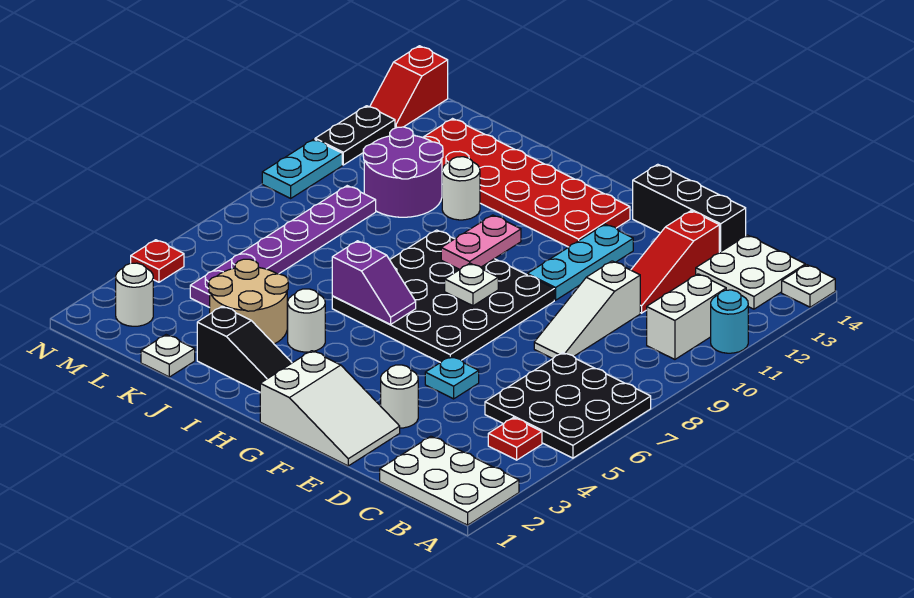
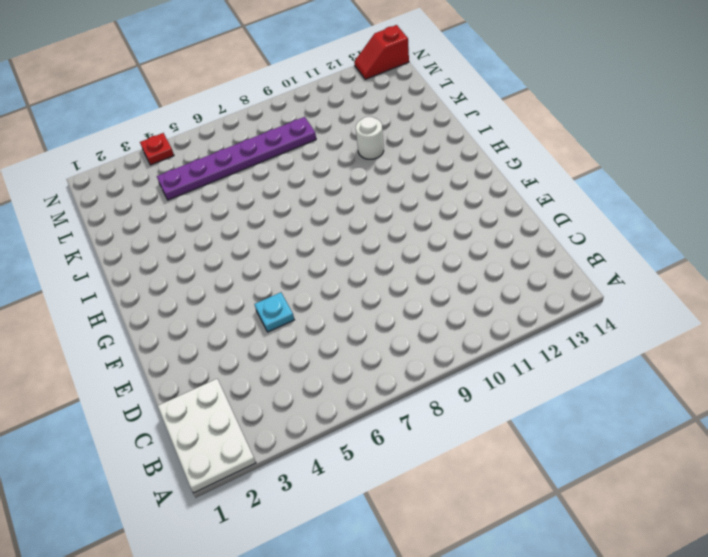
none -> black plate A5:C7 level 1
none -> cyan round brick A11 level 1
none -> white plate A14 level 1
none -> red plate B4 level 1

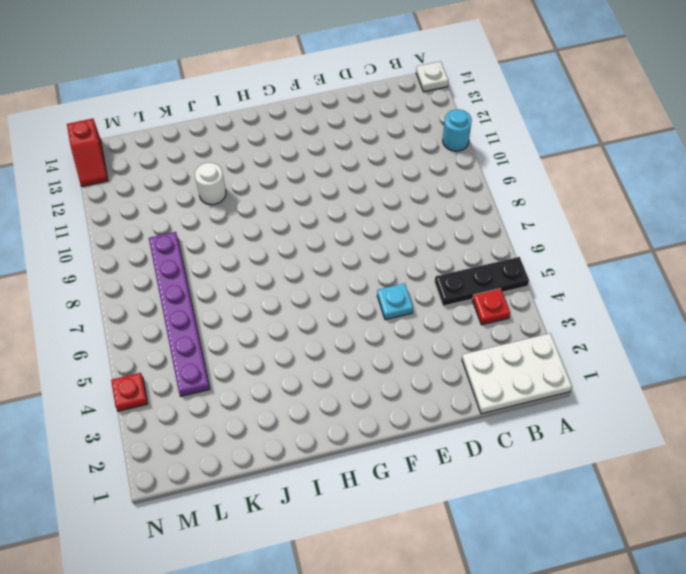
black plate A5:C5 level 1 -> black plate A5:C7 level 1
none -> white brick B10:B11 level 1
none -> white plate B13:C14 level 1
none -> white slope D8:D10 level 1 top 10
none -> red slope D11:D13 level 1 top 13

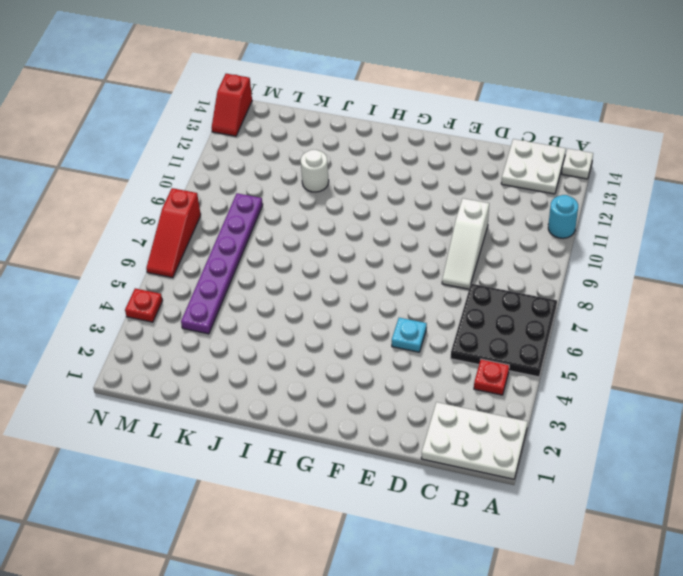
red slope N6:N8 level 1 top 8 -> red slope D11:D13 level 1 top 13
none -> white brick B10:B11 level 1
none -> black brick D14:F14 level 1
none -> white slope E1:G2 level 1 top G
none -> white round brick E3 level 1

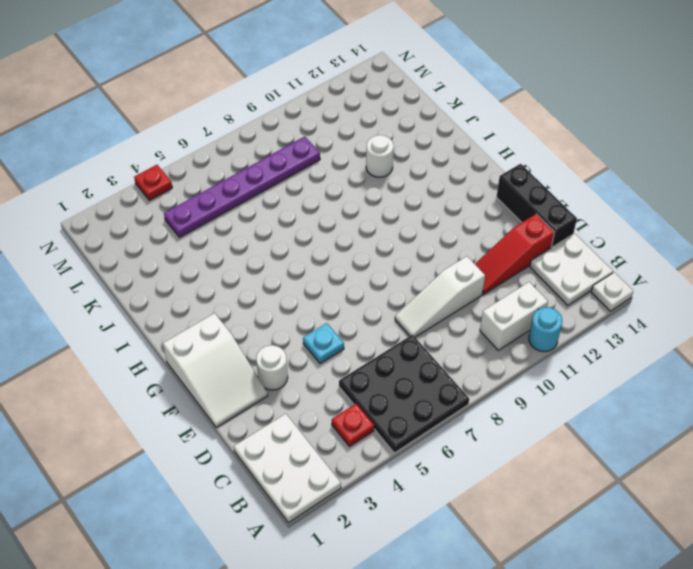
none -> black plate F6:I9 level 1
none -> cyan plate F10:F12 level 1
none -> red plate G12:L13 level 1
none -> black slope H2:J2 level 1 top J

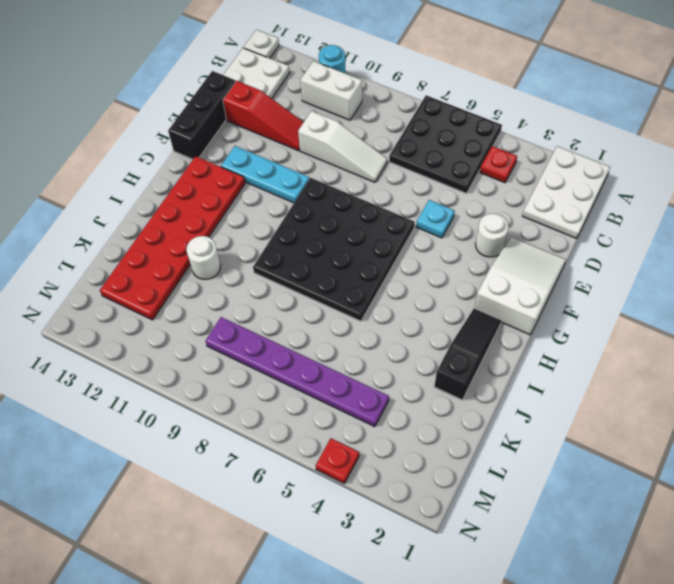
none -> white round brick I4 level 1
none -> tan round brick J3:K4 level 1
none -> white plate K1 level 1
none -> purple round brick K10:L11 level 1

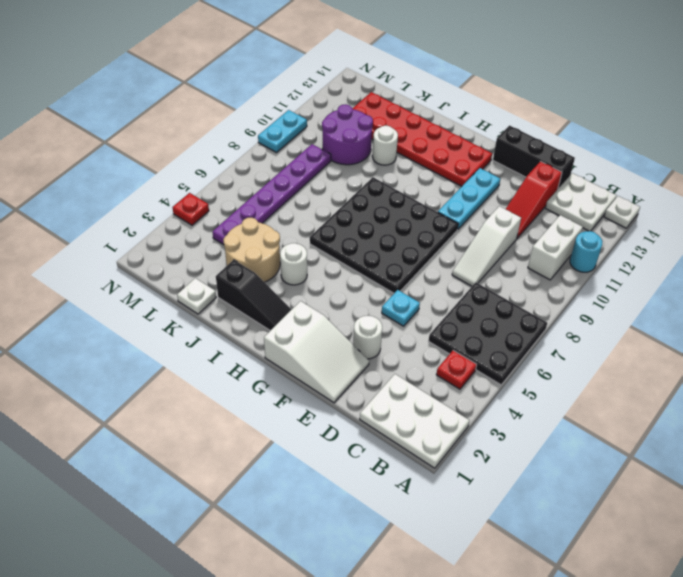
none -> white round brick M2 level 1
none -> black plate N11:N12 level 1
none -> red slope N13:N14 level 1 top 14
none -> white plate G8 level 2

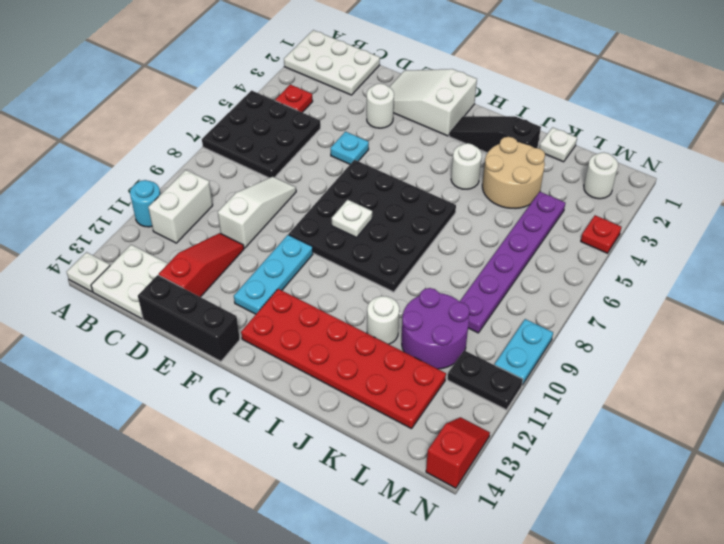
black plate M11:N11 level 1 -> black plate N11:N12 level 1
none -> purple slope H6:I6 level 2 top I
none -> pink plate H9:H10 level 2

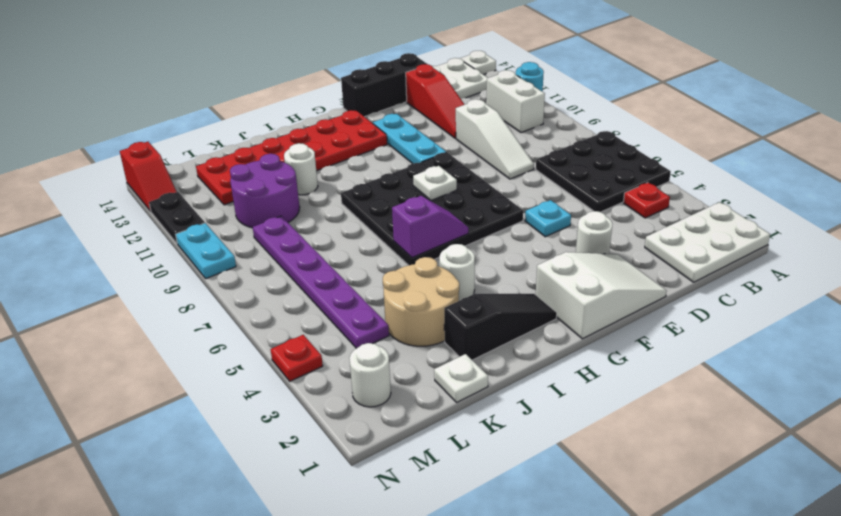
none -> pink plate H9:H10 level 2

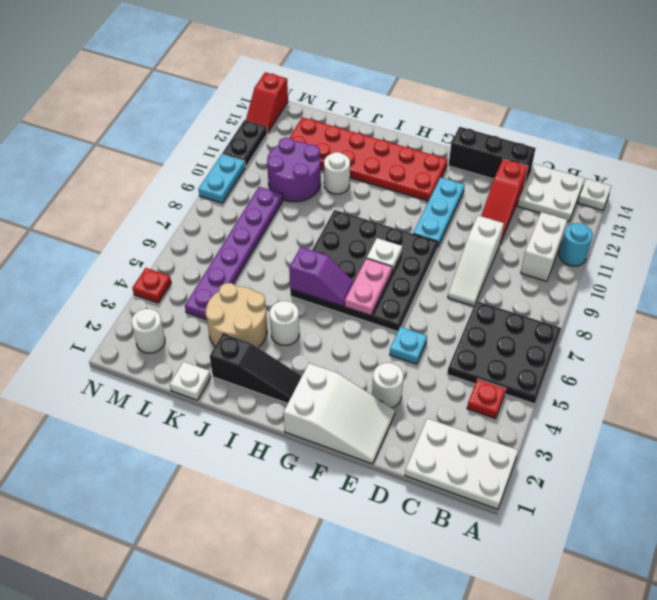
pink plate G6:G7 level 2 -> pink plate H9:H10 level 2

